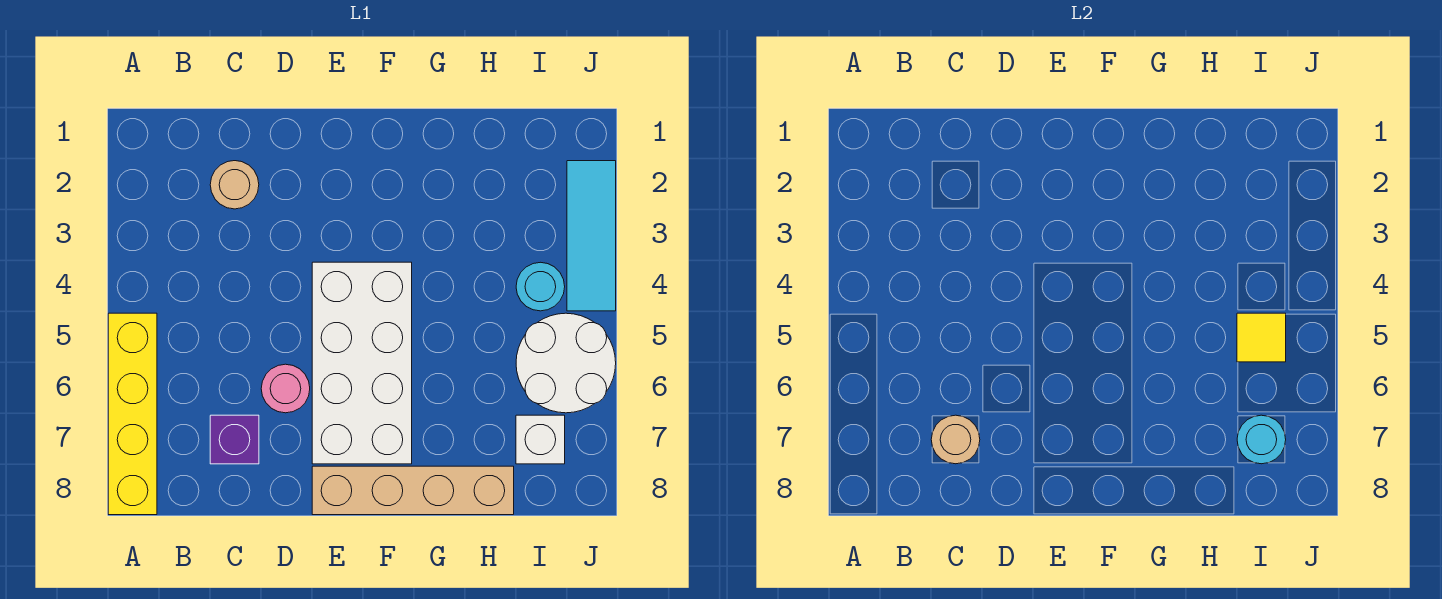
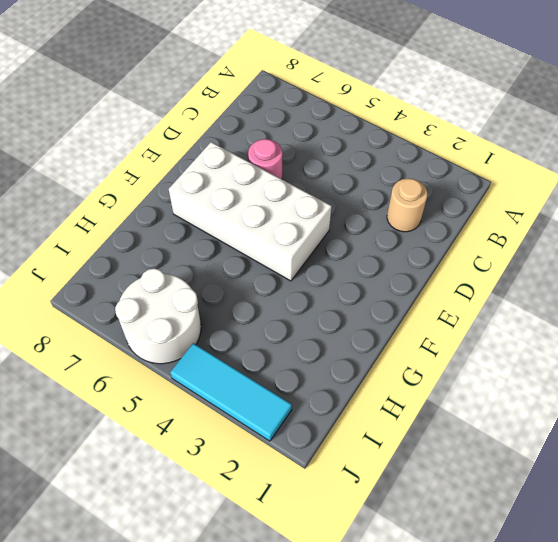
none -> yellow brick A5:A8 level 1
none -> purple brick C7 level 1
none -> tan brick E8:H8 level 1

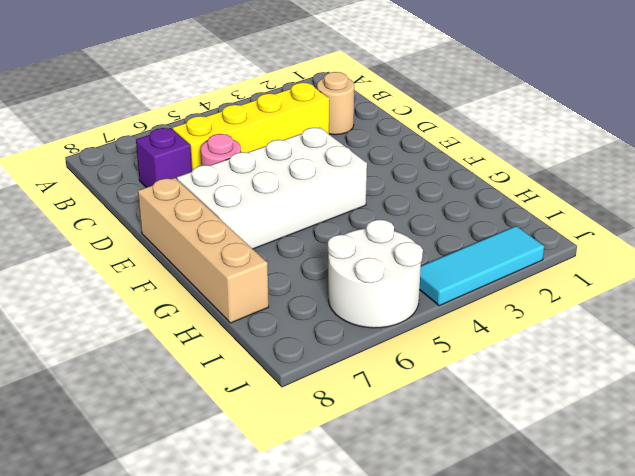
yellow brick C3:C6 level 1 -> yellow brick A5:A8 level 1
none -> cyan round brick I4 level 1
none -> white brick I7 level 1
none -> tan round brick C7 level 2

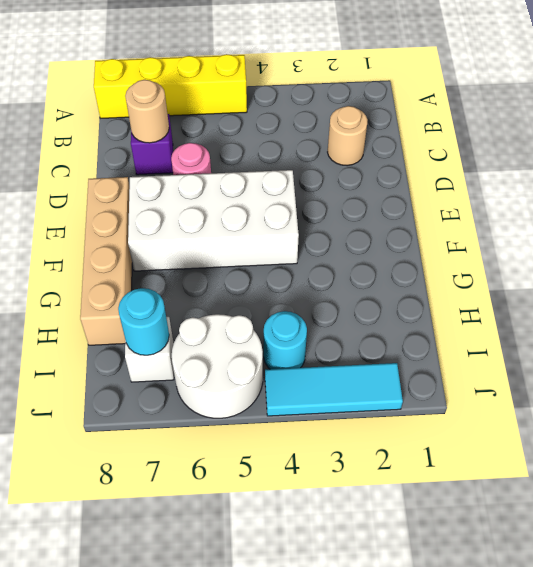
none -> yellow tile I5 level 2

